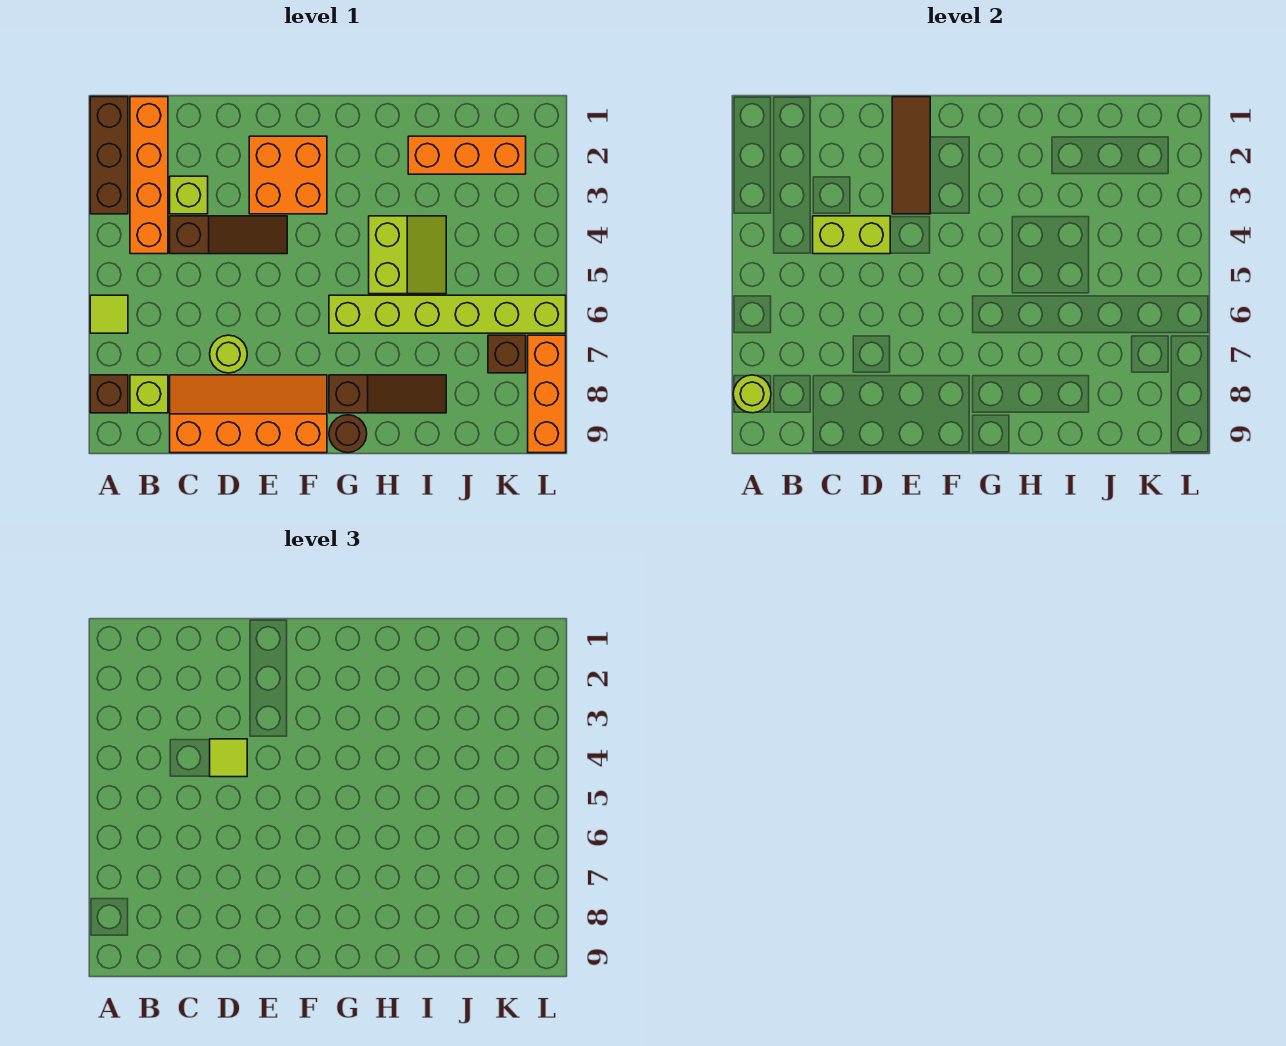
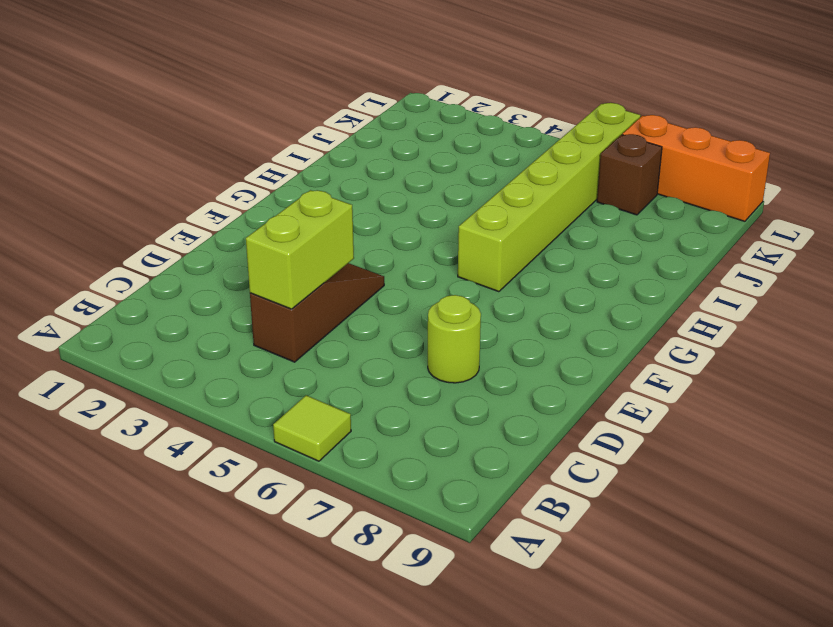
none -> brown brick A1:A3 level 1
none -> brown brick A8 level 1
none -> orange brick B1:B4 level 1

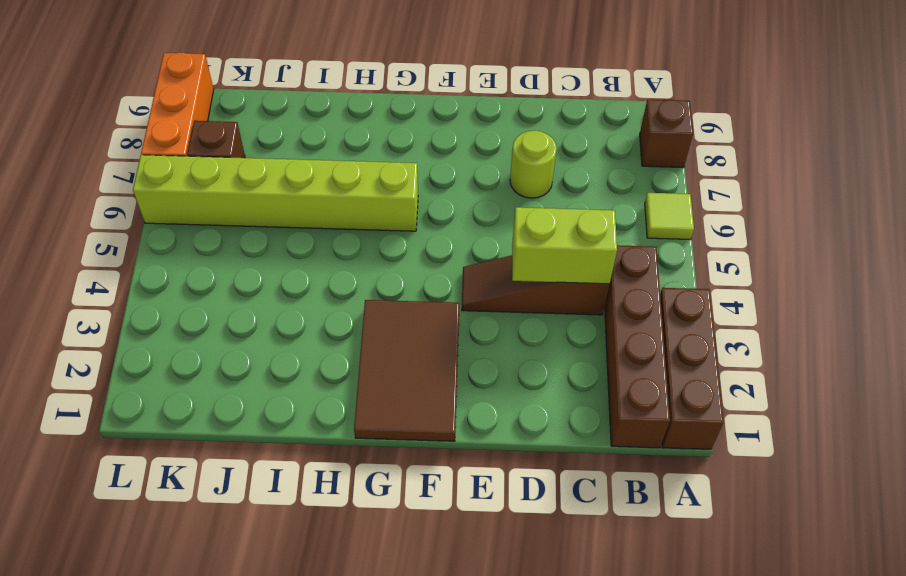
brown brick B1:B4 level 1 -> orange brick B1:B4 level 1
brown tile F1:G3 level 1 -> orange brick E2:F3 level 1
none -> lime brick B8 level 1
none -> lime brick C3 level 1
none -> orange slope C8:F9 level 1 top 9

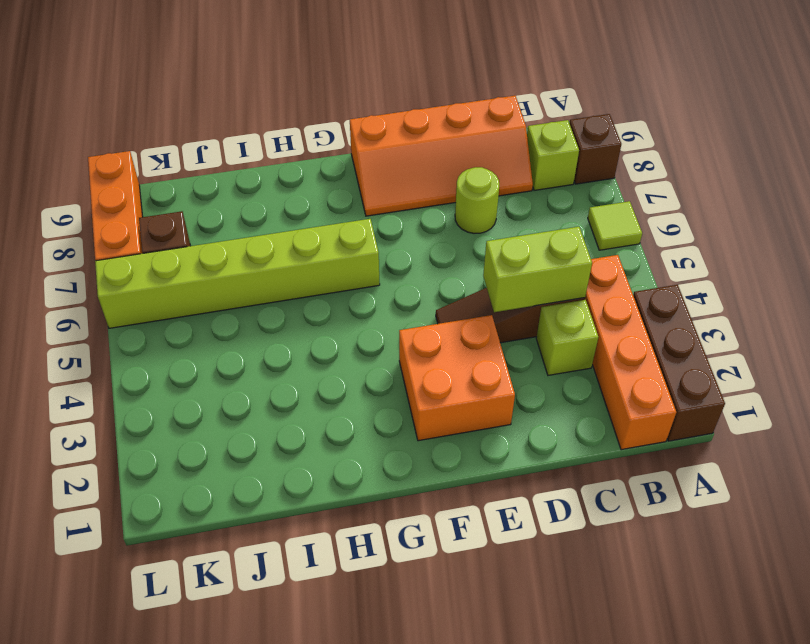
none -> brown slope G8:I8 level 1 top G
none -> brown round brick G9 level 1
none -> lime slope H4:I5 level 1 top H

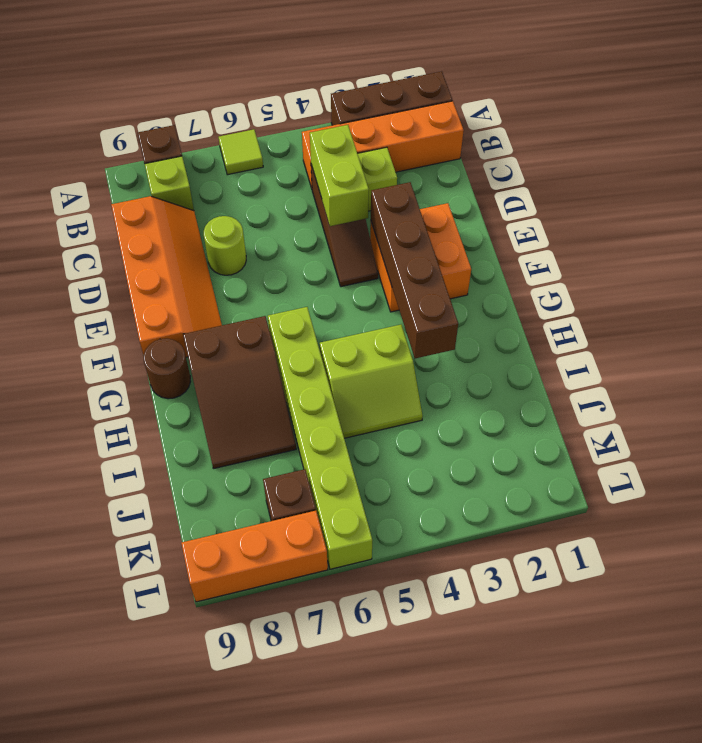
brown brick E3:H3 level 2 -> brown tile E1:E3 level 2
brown slope G7:I8 level 1 top G -> brown slope G8:I8 level 1 top G
none -> orange brick I2:K2 level 1
none -> lime round brick A8 level 2
none -> lime tile D4 level 3

